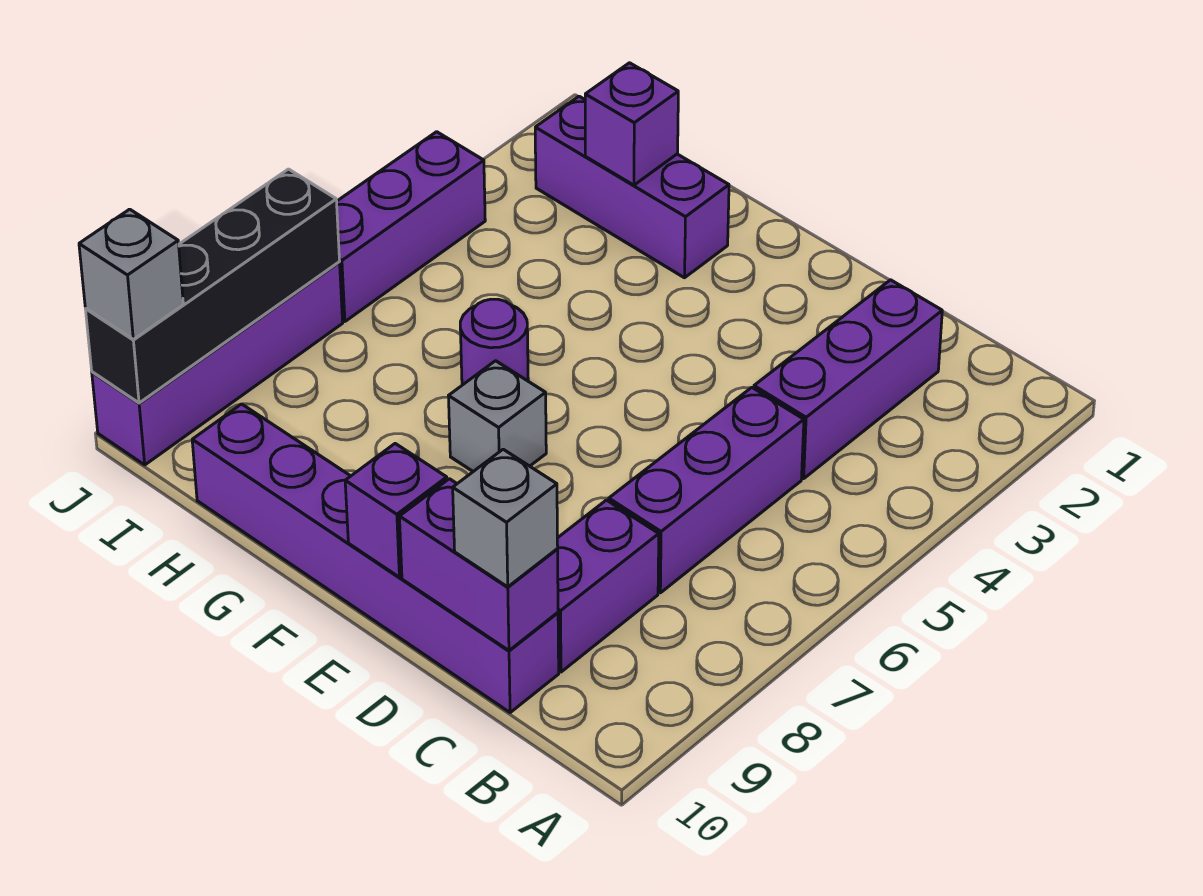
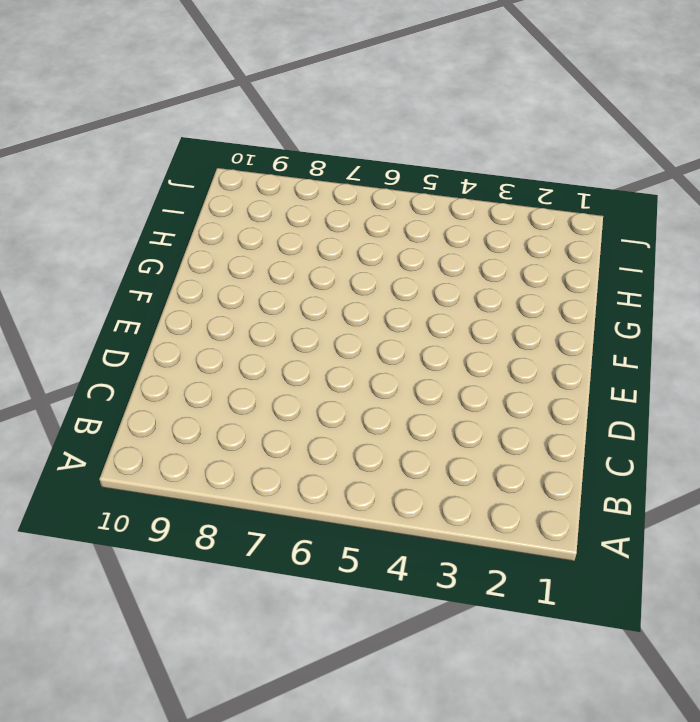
none -> purple brick C2:C4 level 1
none -> purple brick C5:C7 level 1
none -> purple brick C8:C9 level 1

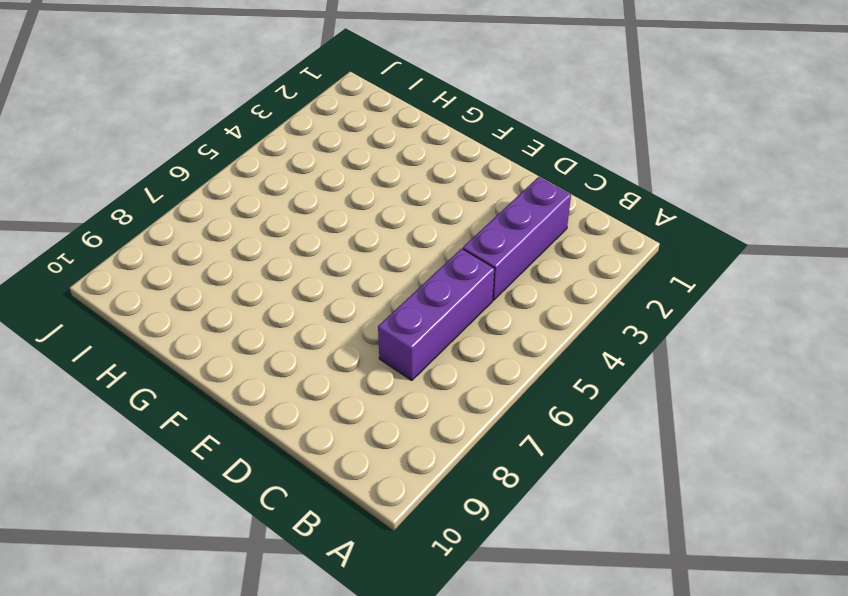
none -> purple brick C8:C9 level 1
none -> purple brick C10:H10 level 1
none -> grey brick F7 level 1

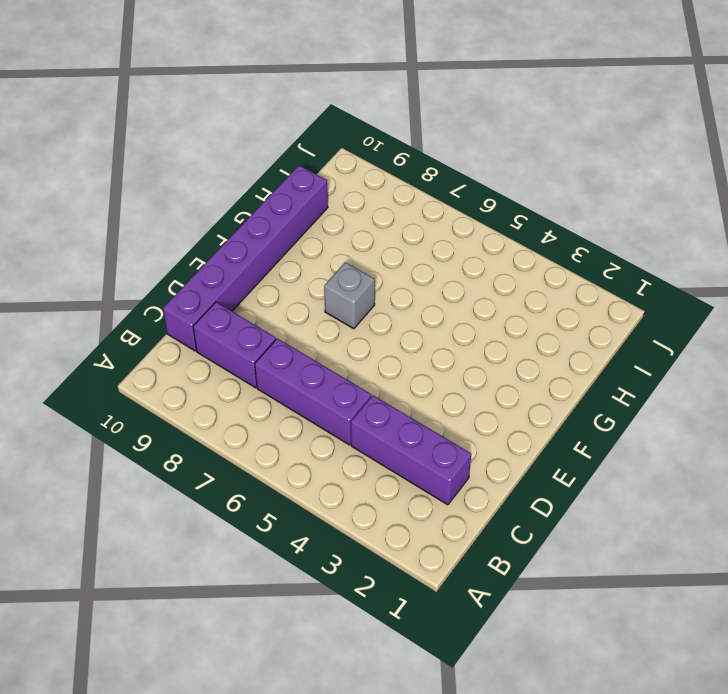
none -> purple brick G2:I2 level 1
none -> purple round brick G6 level 1
none -> purple brick J4:J6 level 1

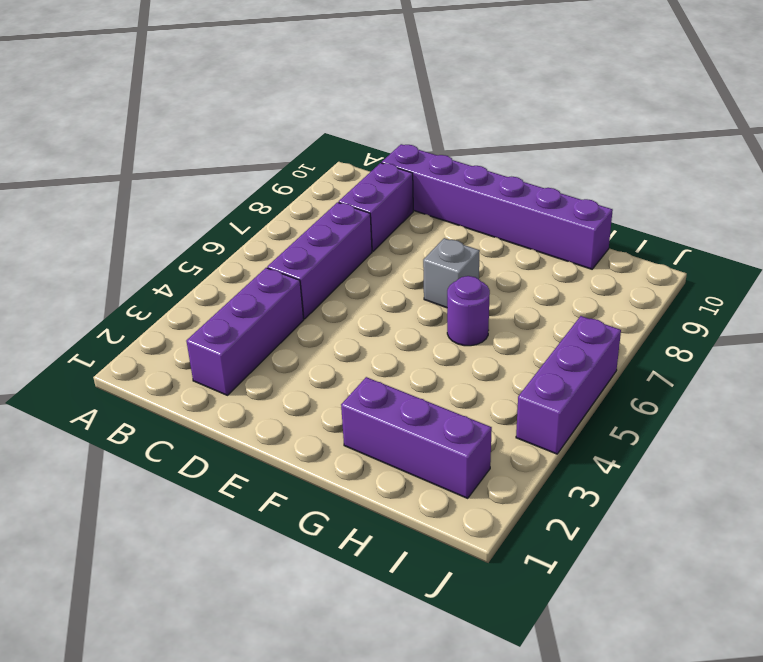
none -> purple brick J7:J10 level 1
none -> purple brick C10:D10 level 2
none -> purple brick E10 level 2

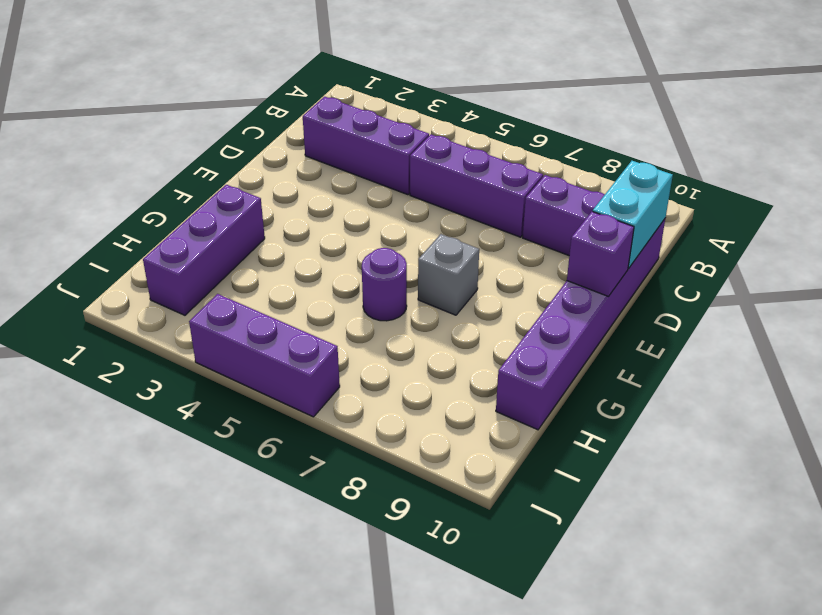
cyan brick C10:D10 level 2 -> purple brick C10:D10 level 2
none -> purple brick J7:J10 level 1
none -> purple brick H2 level 2
none -> black brick J7:J10 level 2

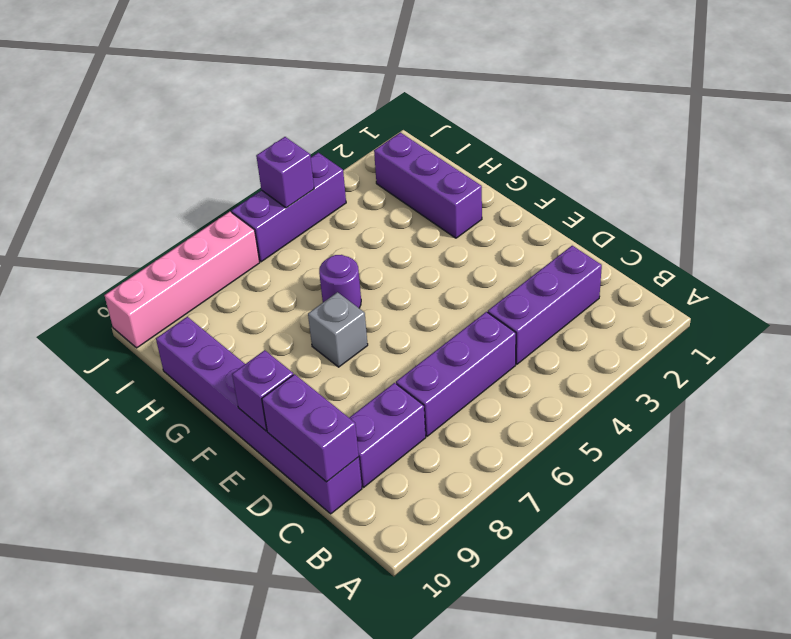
purple brick J5 level 2 -> purple brick H2 level 2
pink brick J7:J10 level 1 -> purple brick J7:J10 level 1
none -> black brick J7:J10 level 2
none -> grey brick C10 level 3
none -> grey brick J10 level 3

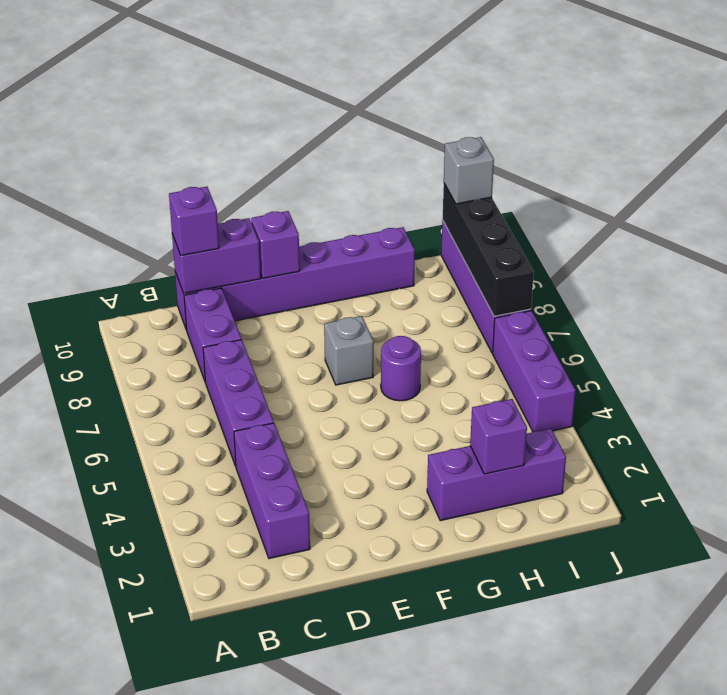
purple brick C10 level 3 -> grey brick C10 level 3

